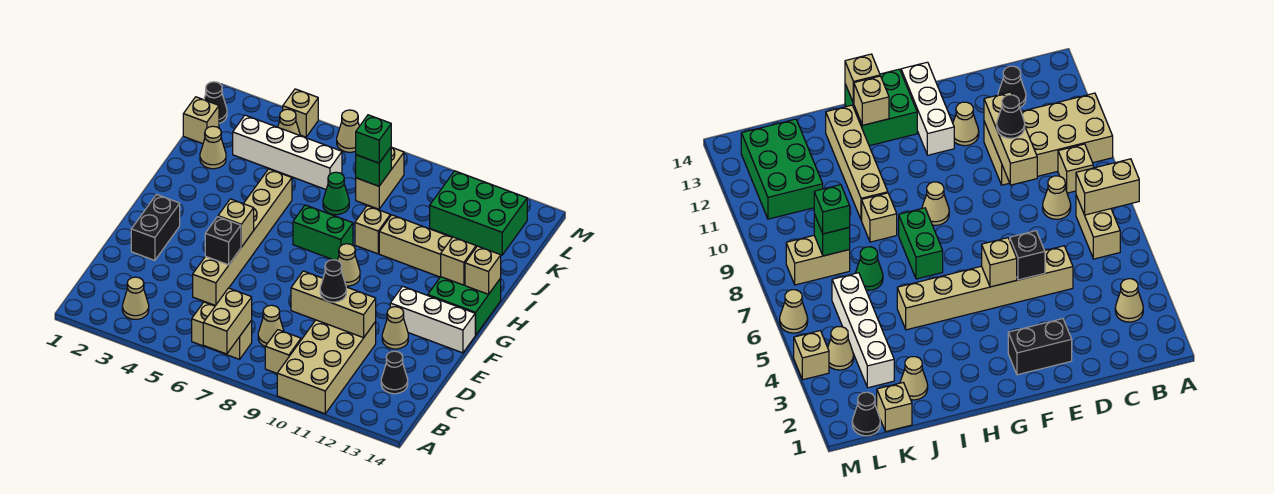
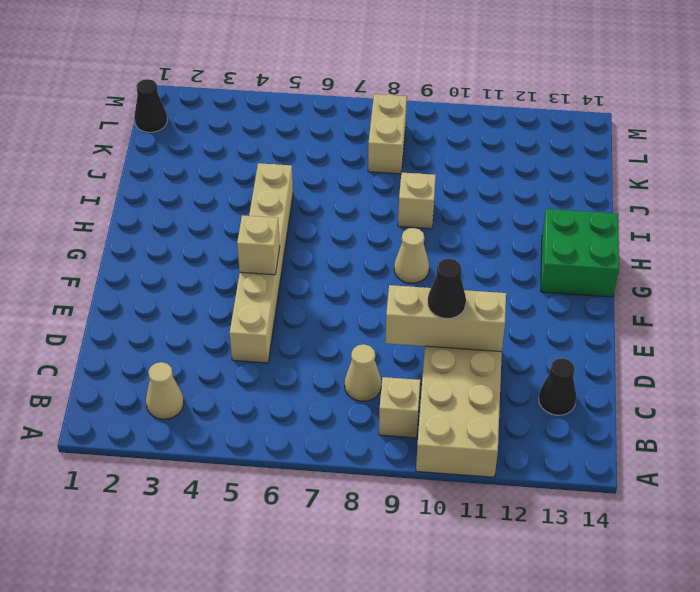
none -> tan brick B6:B7 level 1
none -> black brick E2:F2 level 1
none -> tan cone E12 level 1
none -> white brick F12:F14 level 1

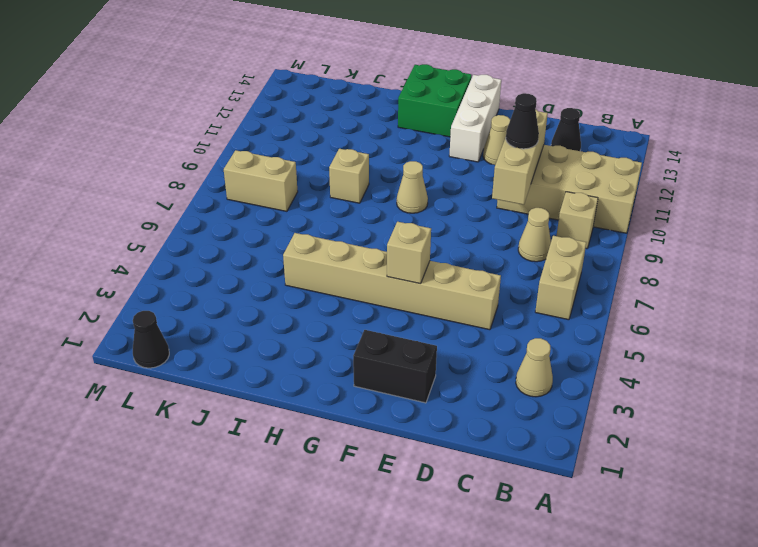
none -> green brick H7:H8 level 1
none -> tan brick I10:I13 level 1
none -> tan cone J2 level 1
none -> green cone J7 level 1

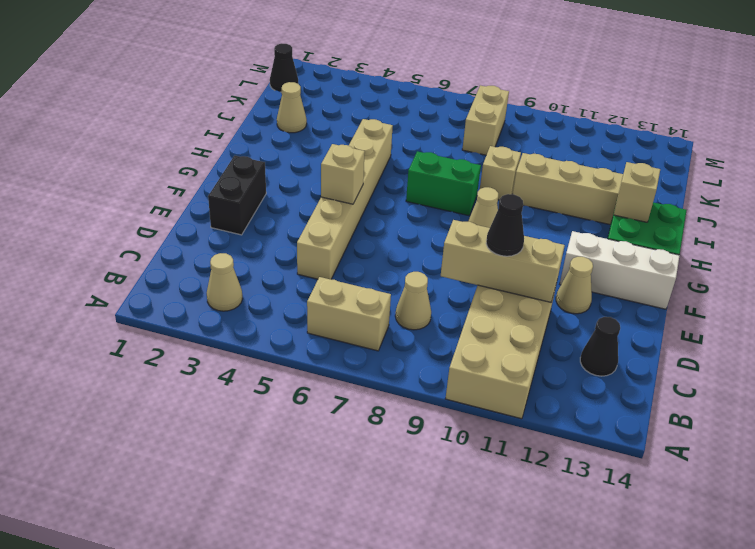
none -> tan brick B9 level 1
none -> green cone J7 level 1
none -> tan brick K1 level 1
none -> white brick K3:K6 level 1

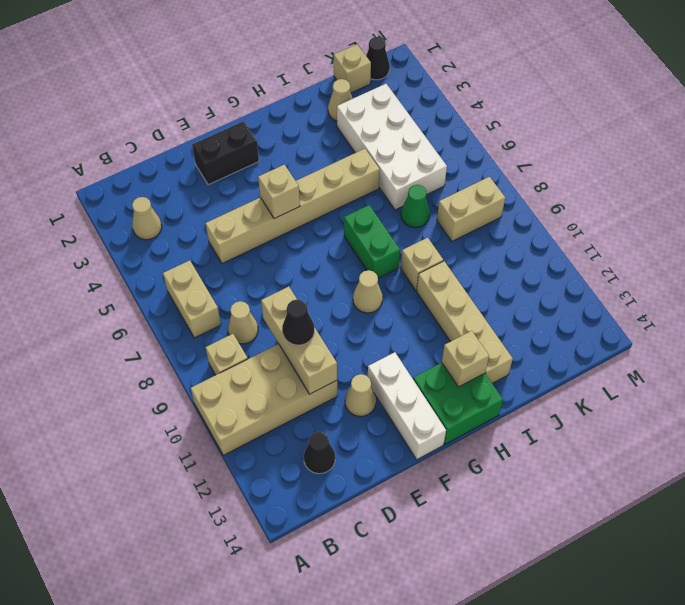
white brick J3:K6 level 1 -> white brick K3:K6 level 1
none -> green brick K11:L13 level 1
none -> tan cone L4 level 1
none -> tan brick M4 level 1
none -> tan cone M6 level 1

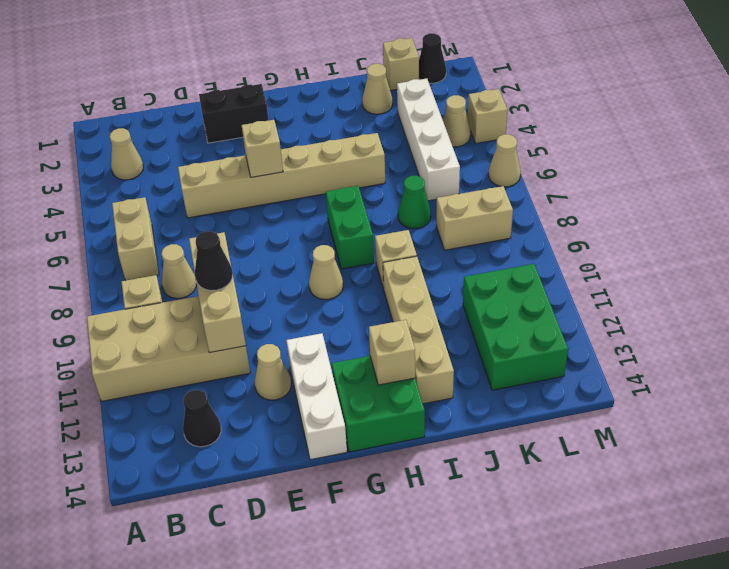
none -> tan brick A7:B7 level 2
none -> black brick E5 level 2
none -> tan brick H14 level 2
none -> green brick K8 level 2

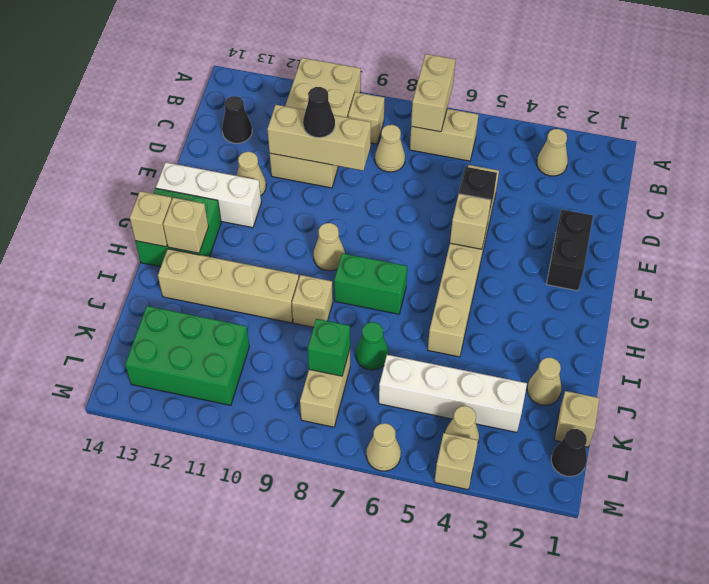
none -> green brick K8 level 3

